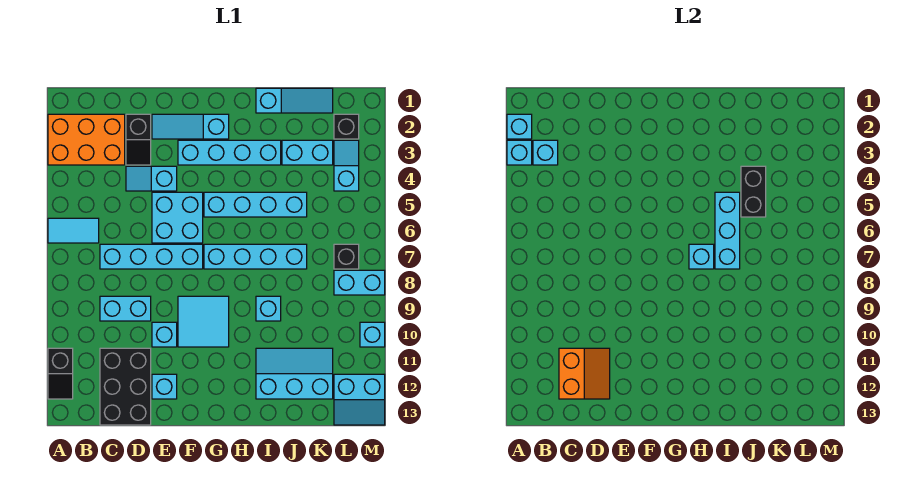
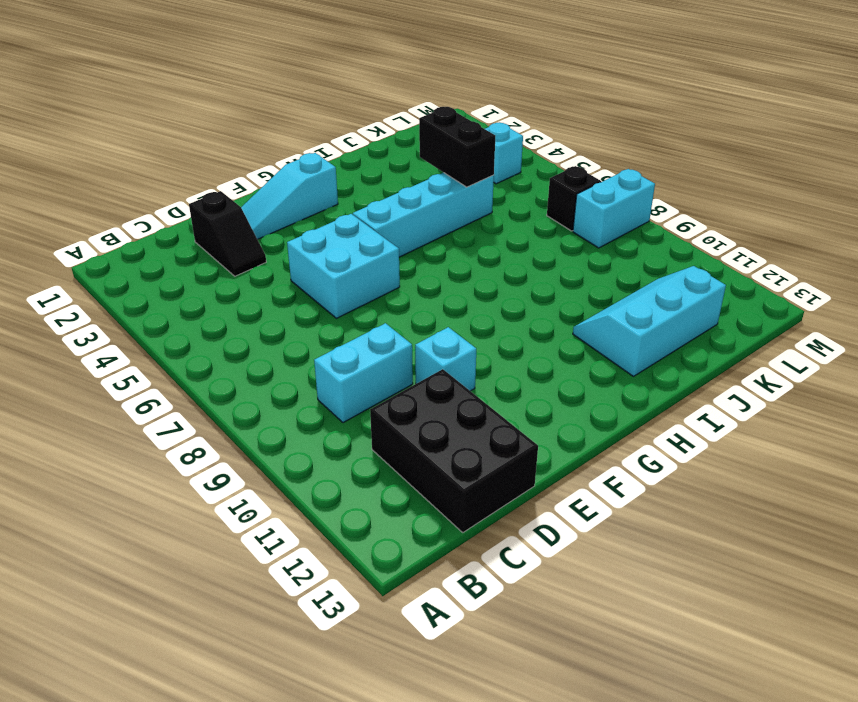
none -> orange brick A2:C3 level 1
none -> cyan tile A6:B6 level 1
none -> black slope A11:A12 level 1 top 11
none -> cyan brick C7:F7 level 1

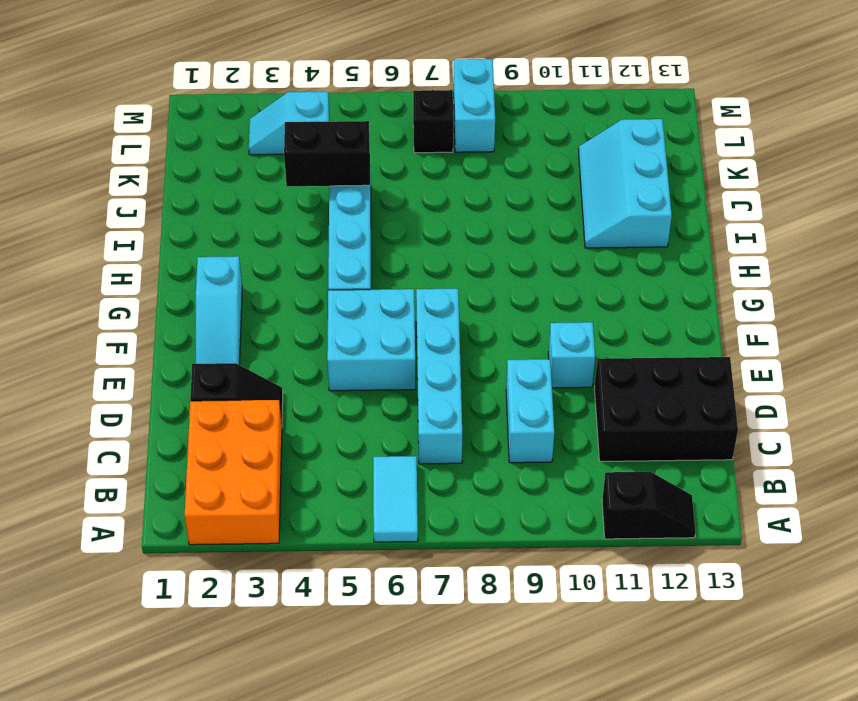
none -> cyan slope D4:E4 level 1 top E
none -> cyan brick E12 level 1
none -> cyan brick F3:I3 level 1
none -> cyan tile F9:G10 level 1

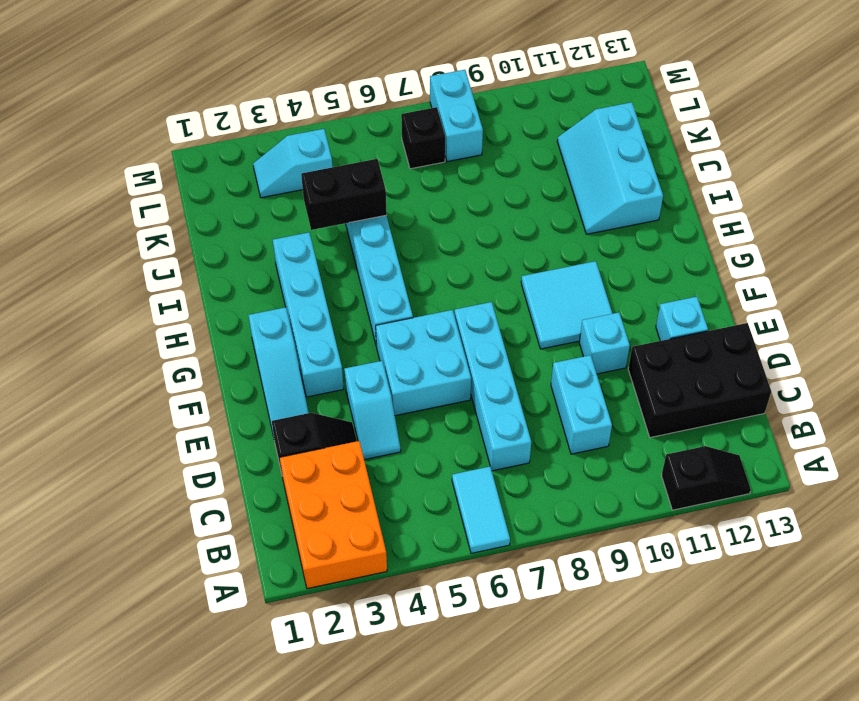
none -> cyan brick G7:J7 level 1
none -> cyan slope I1:K1 level 1 top I
none -> cyan brick I9 level 1
none -> cyan brick J3:K3 level 1

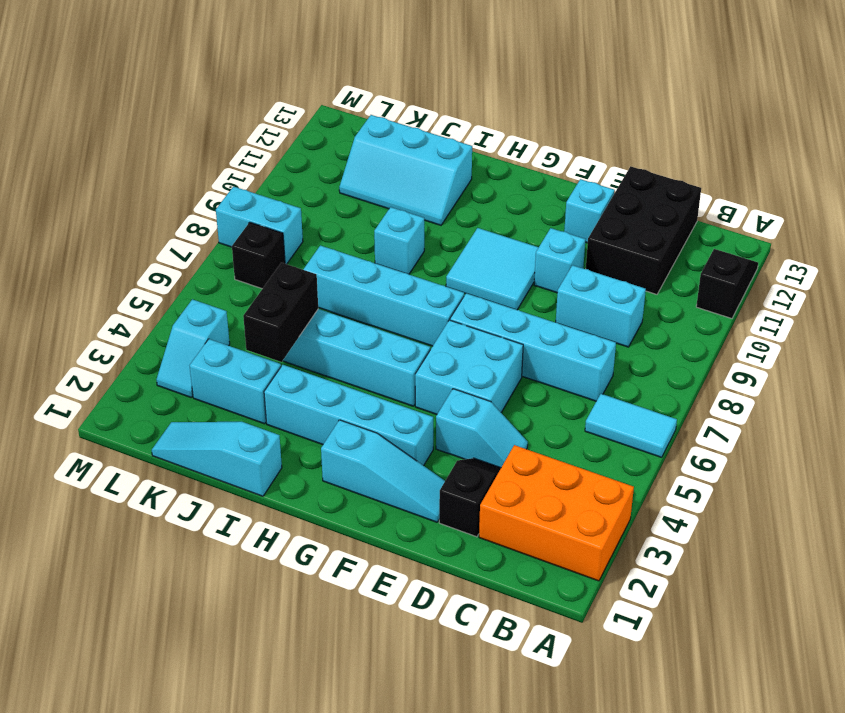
none -> black brick L2 level 1
none -> cyan slope L12:M13 level 1 top 12
none -> cyan brick M10 level 1
none -> cyan brick A2 level 2

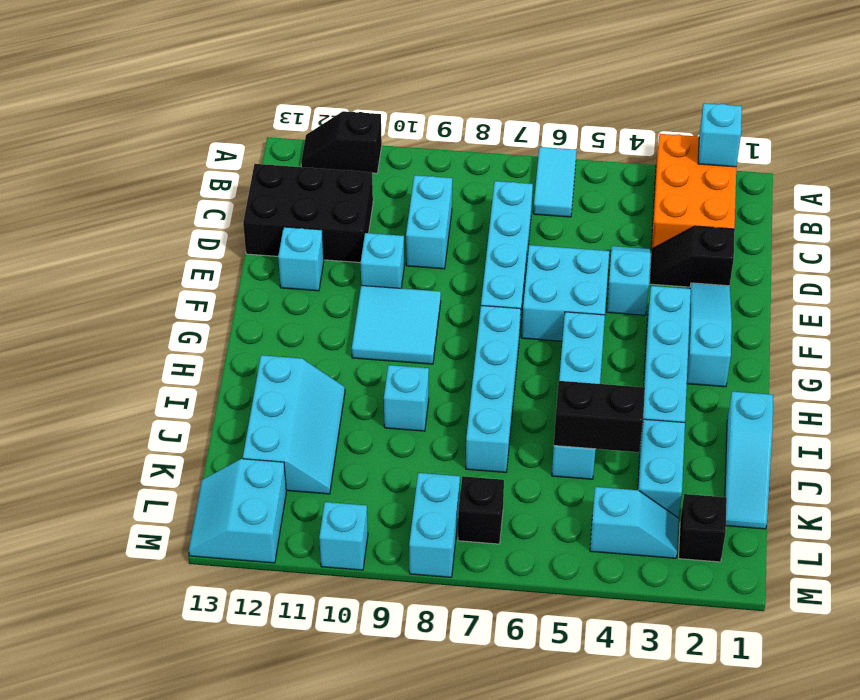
none -> cyan brick A3 level 2
none -> cyan brick B3 level 2
none -> orange slope C11:D12 level 2 top C
none -> cyan brick H7 level 2

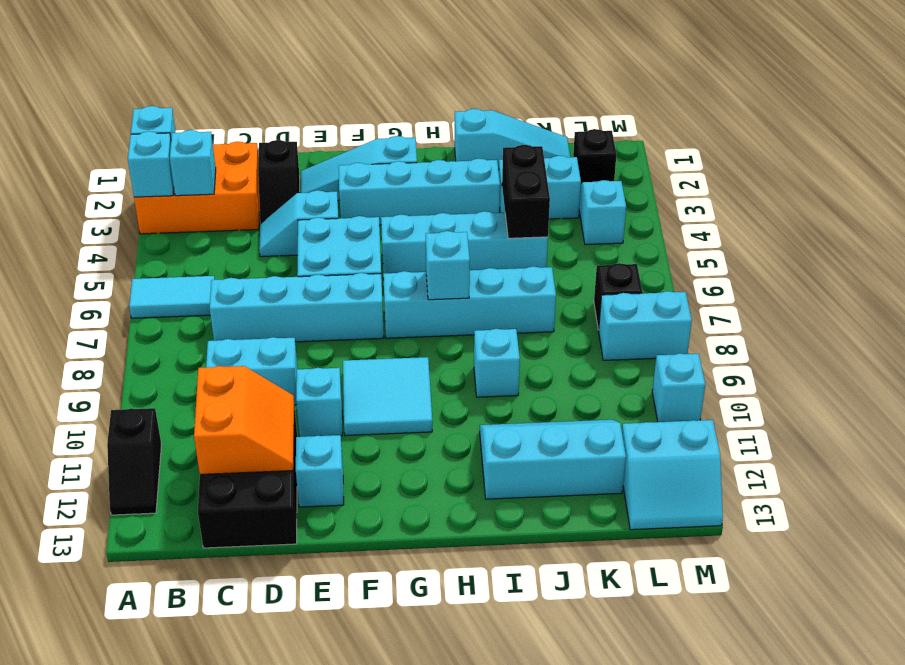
none -> cyan brick I5:I7 level 2

